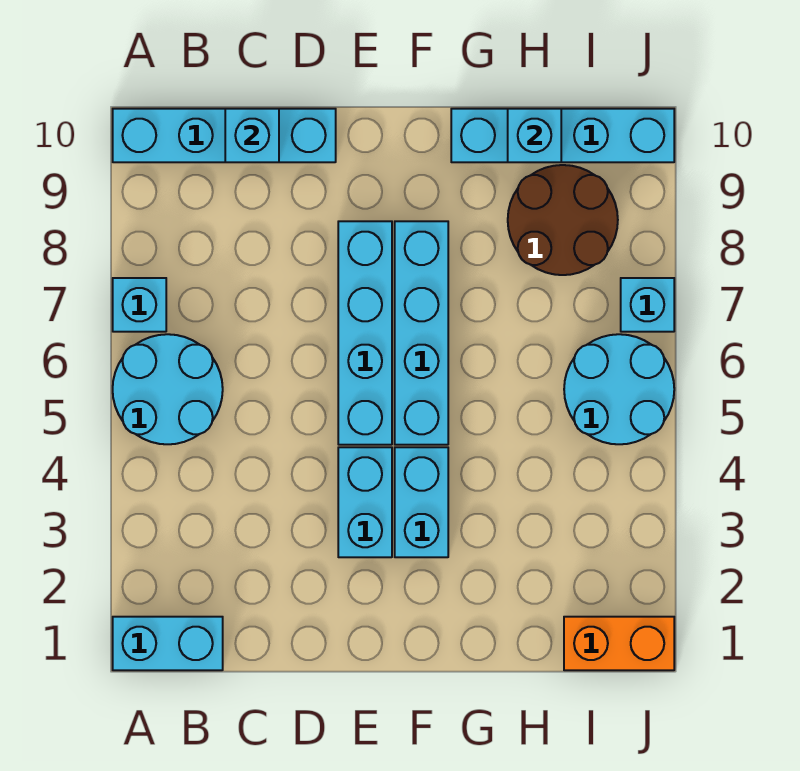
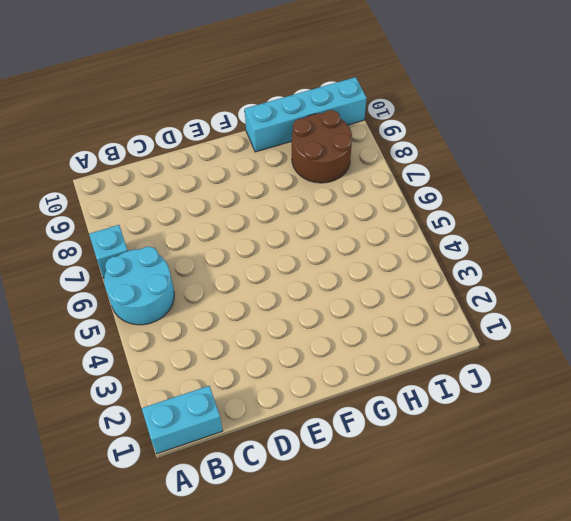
none -> cyan brick A10:D10 level 1
none -> cyan brick E3:E4 level 1
none -> cyan brick E5:E8 level 1

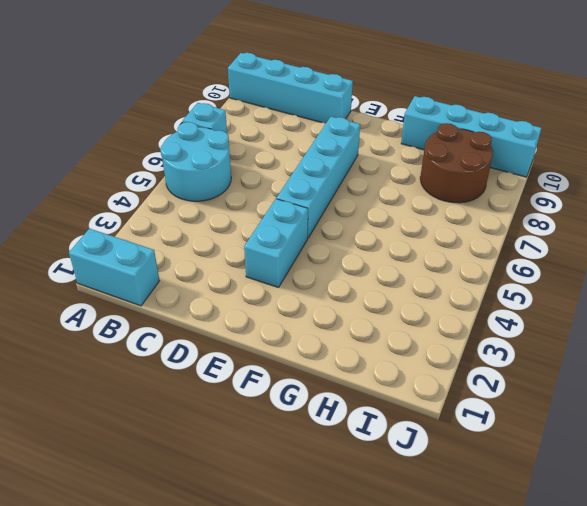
none -> cyan brick F3:F4 level 1
none -> cyan brick F5:F8 level 1
none -> orange brick I1:J1 level 1

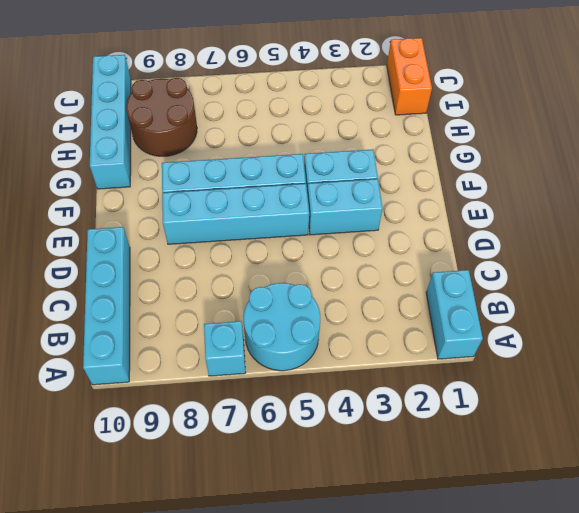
none -> cyan round brick I5:J6 level 1
none -> cyan brick J7 level 1
none -> cyan brick C10 level 2

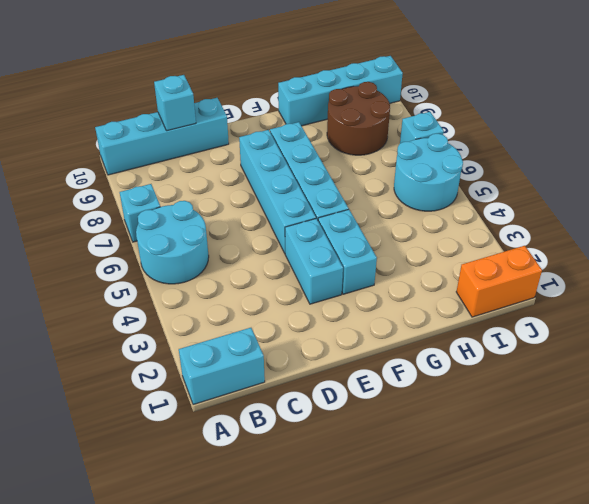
none -> cyan brick H10 level 2

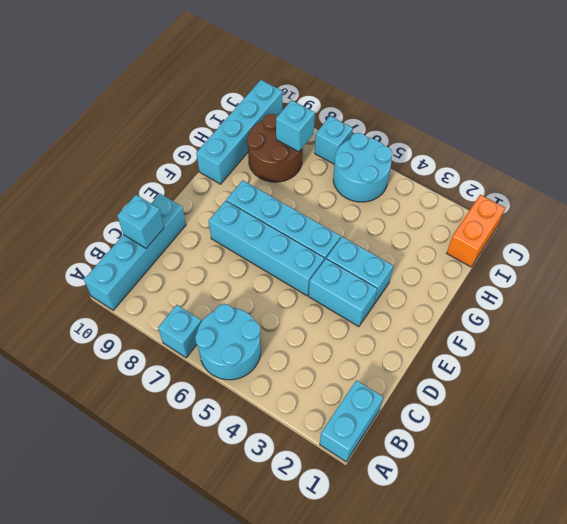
cyan brick I8 level 2 -> cyan brick H10 level 2

